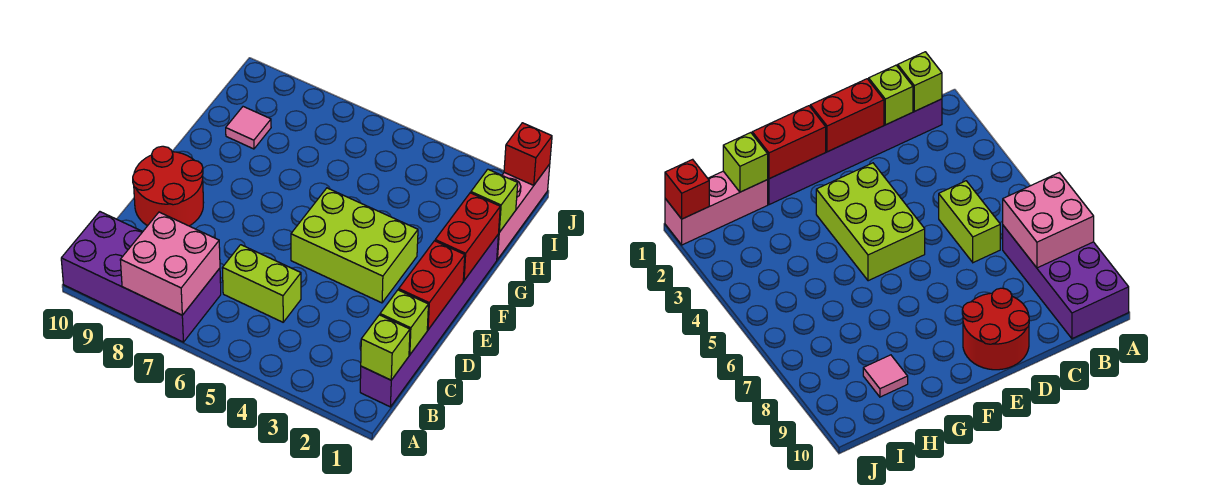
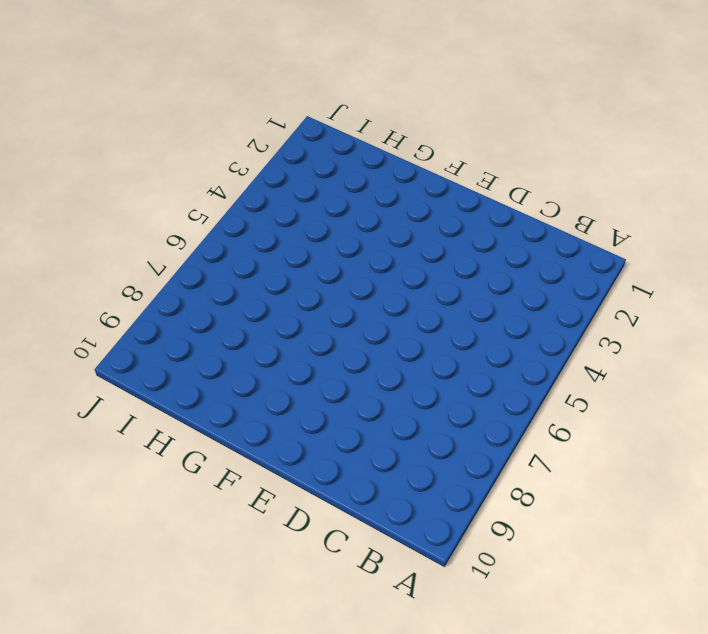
none -> purple brick A7:B10 level 1
none -> purple brick B1:G1 level 1
none -> lime brick C5:C6 level 1

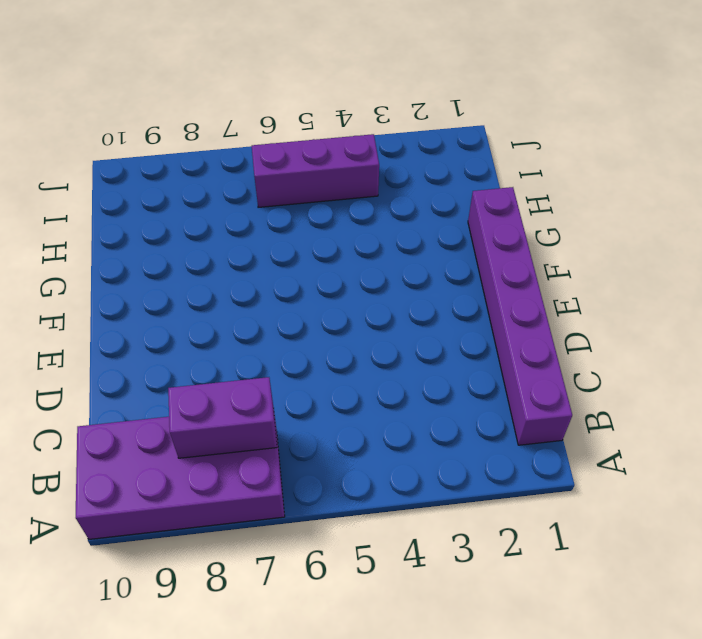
purple brick B7:B8 level 2 -> pink brick A7:B8 level 2
purple brick I4:I6 level 1 -> none
none -> lime brick C5:C6 level 1
none -> red round brick D9:E10 level 1
none -> lime brick E3:F5 level 1

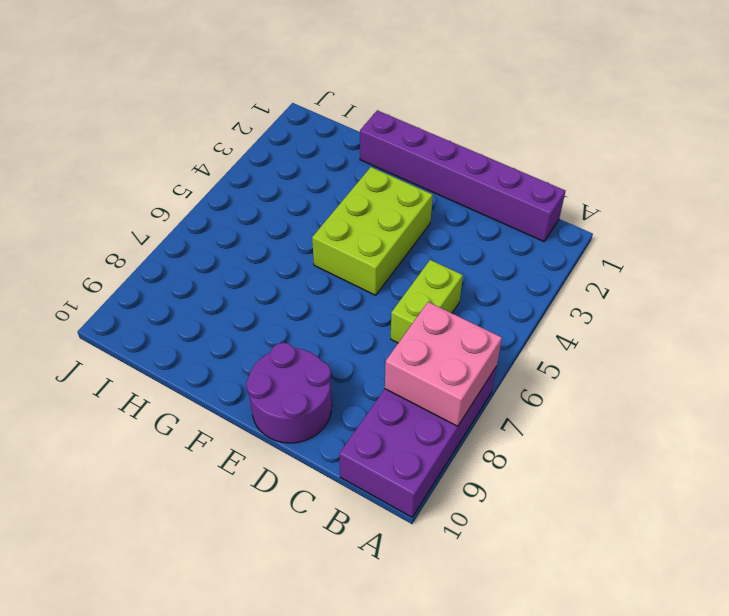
purple round brick D9:E10 level 1 -> red round brick D9:E10 level 1
none -> pink brick H1:J1 level 1
none -> pink tile H9 level 1
none -> lime brick B1 level 2

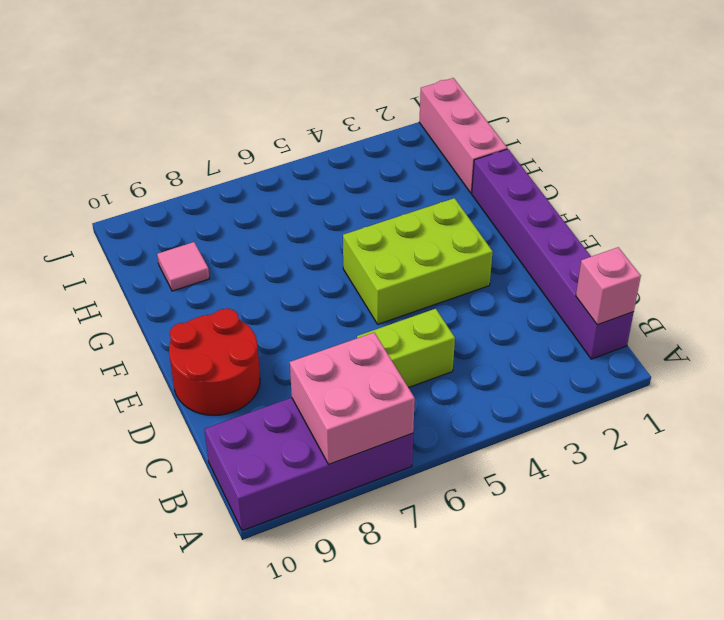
pink brick B1 level 2 -> lime brick B1 level 2
none -> lime brick C1 level 2
none -> red brick D1:E1 level 2
none -> red brick F1:G1 level 2

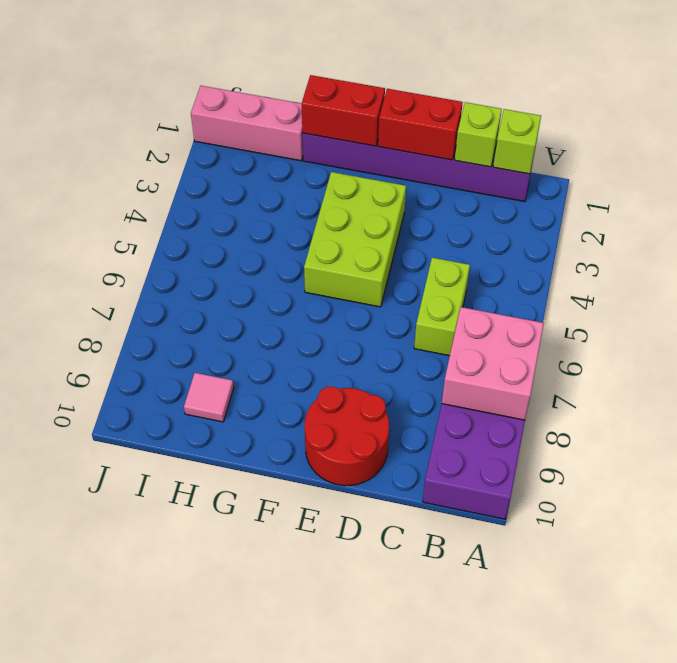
none -> lime brick H1 level 2
none -> red brick J1 level 2

